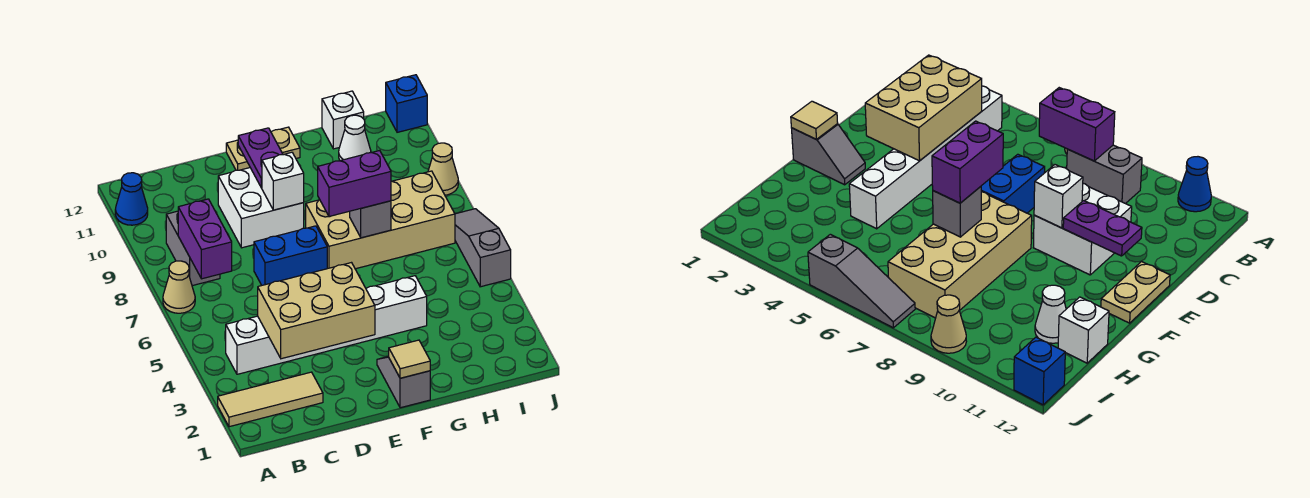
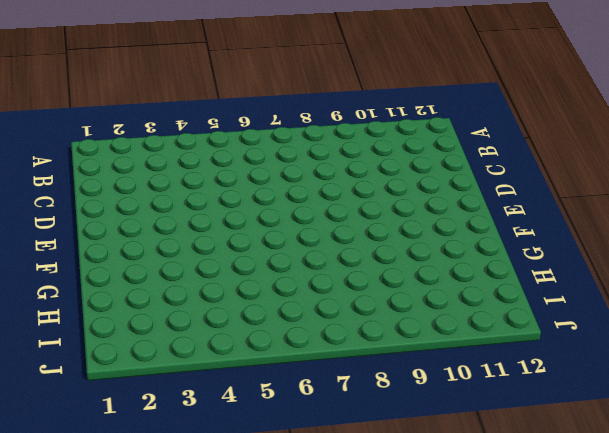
none -> tan tile A2:C2 level 1
none -> tan cone A7 level 1
none -> blue cone A11 level 1

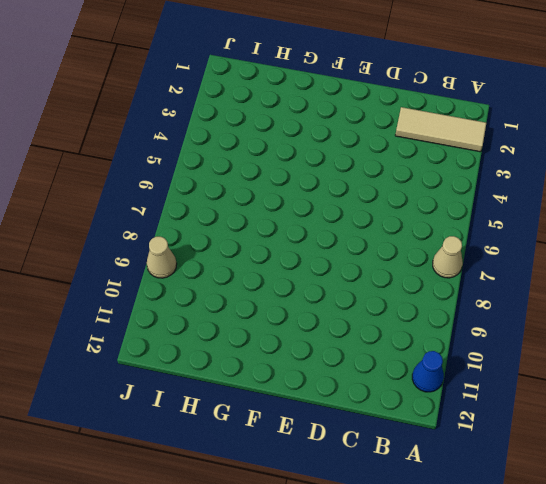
none -> white brick B4:G4 level 1
none -> grey brick B8:B9 level 1
none -> blue brick D7:E7 level 1

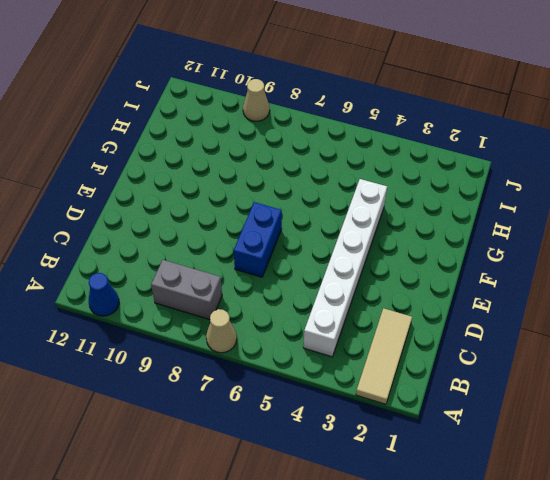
none -> white brick D9:E10 level 1
none -> tan plate E12:F12 level 1
none -> grey slope F1:F2 level 1 top 1

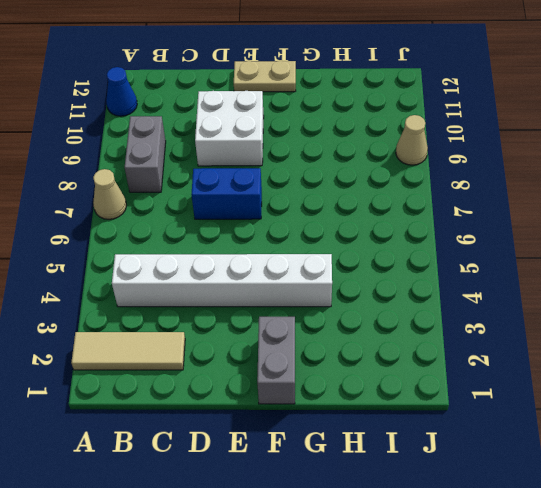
grey brick F1:F2 level 1 -> grey slope F1:F2 level 1 top 1
none -> tan brick F7:I8 level 1
none -> white cone H11 level 1
none -> white brick H12 level 1

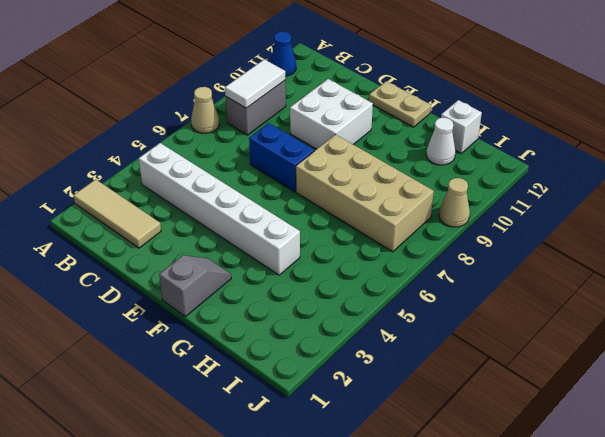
white tile B8:B9 level 2 -> purple brick B7:B8 level 2
none -> grey slope J5:J7 level 1 top 5
none -> blue brick J12 level 1
none -> tan brick C3:E4 level 2

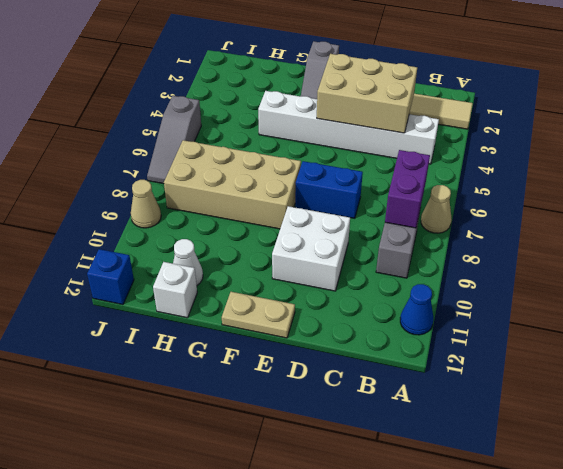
none -> white brick E9 level 2
none -> purple plate E10:E11 level 2
none -> tan tile F1 level 2

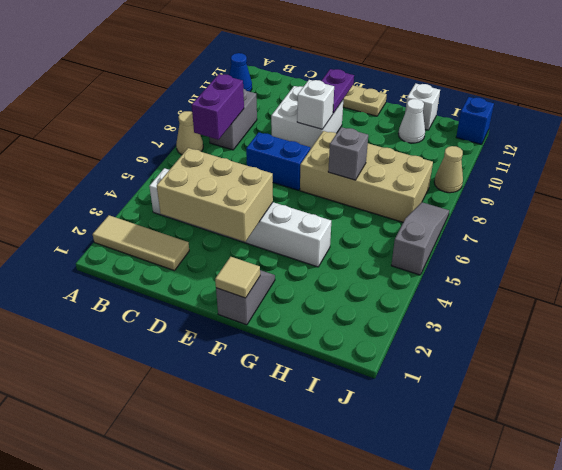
none -> purple brick F7:G7 level 3

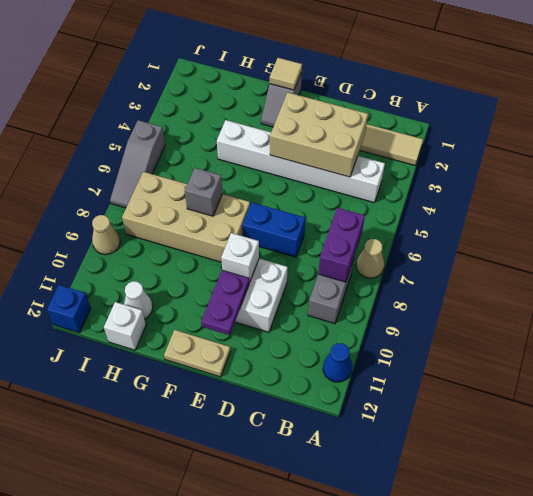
none -> purple brick F7:G7 level 3

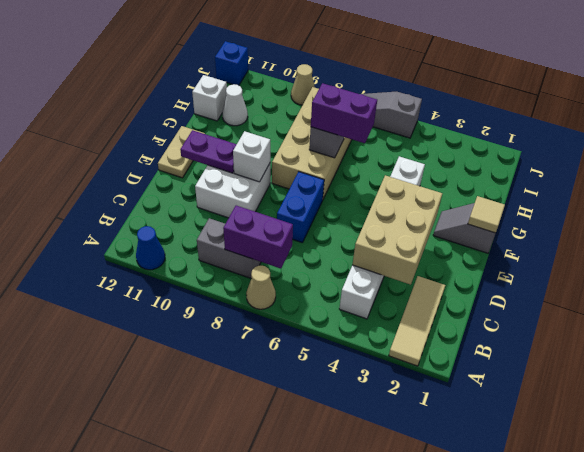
purple brick G6:G7 level 3 -> purple brick F7:G7 level 3

